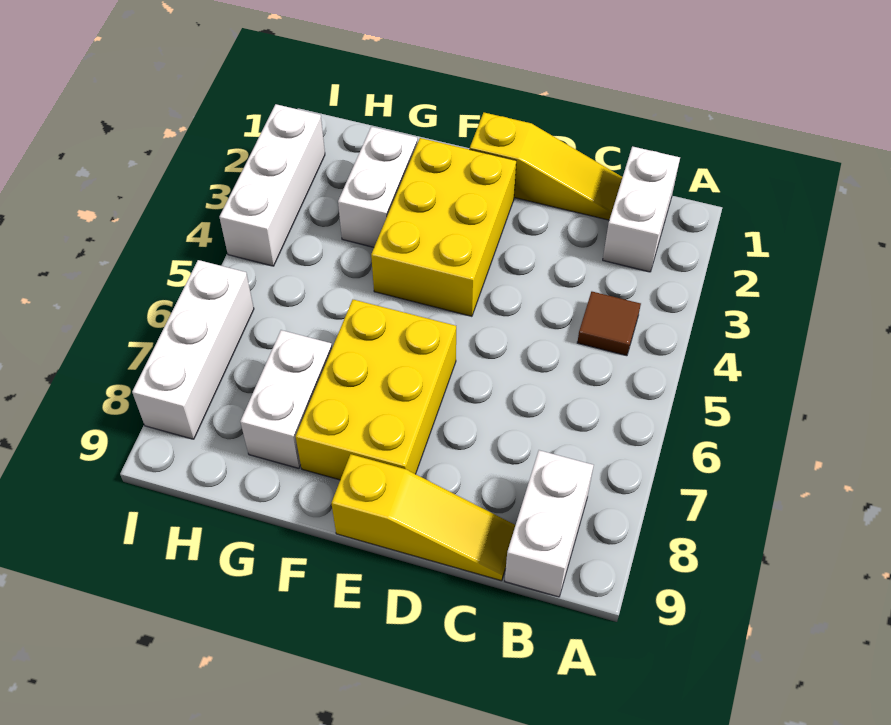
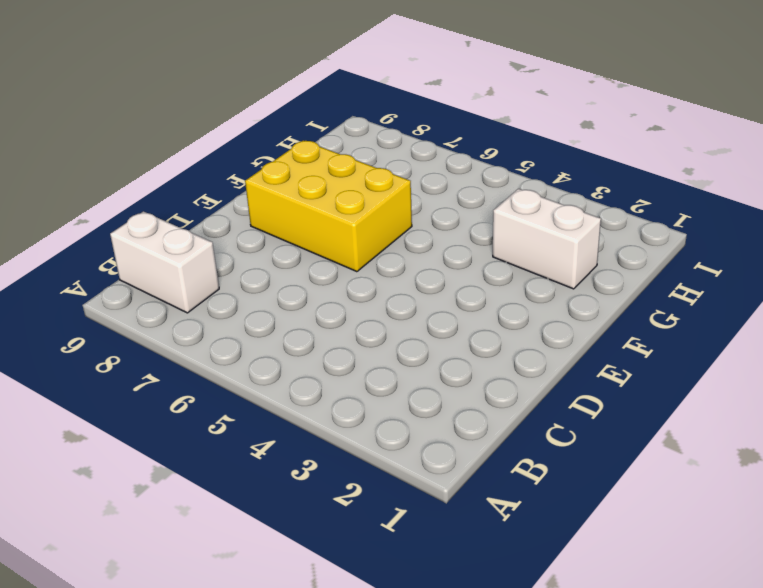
none -> white brick B1:B2 level 1
none -> brown tile B4 level 1

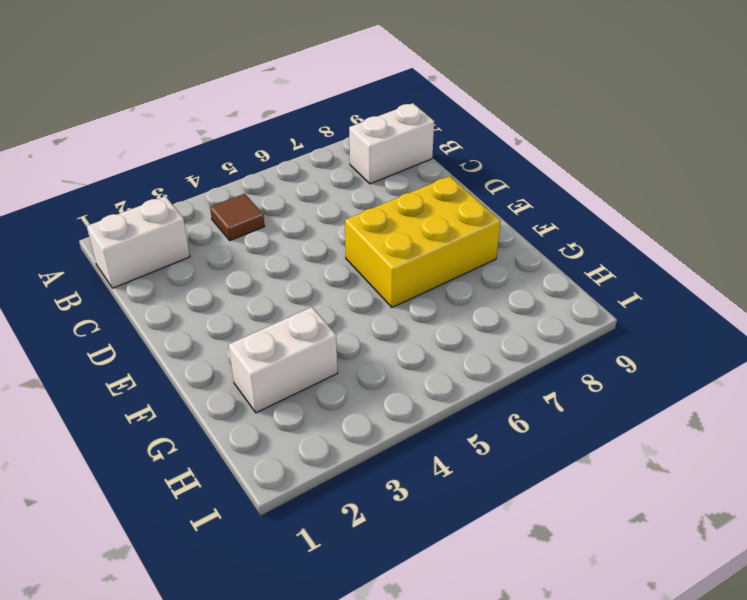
none -> yellow slope C1:E1 level 1 top E
none -> yellow slope C9:E9 level 1 top E

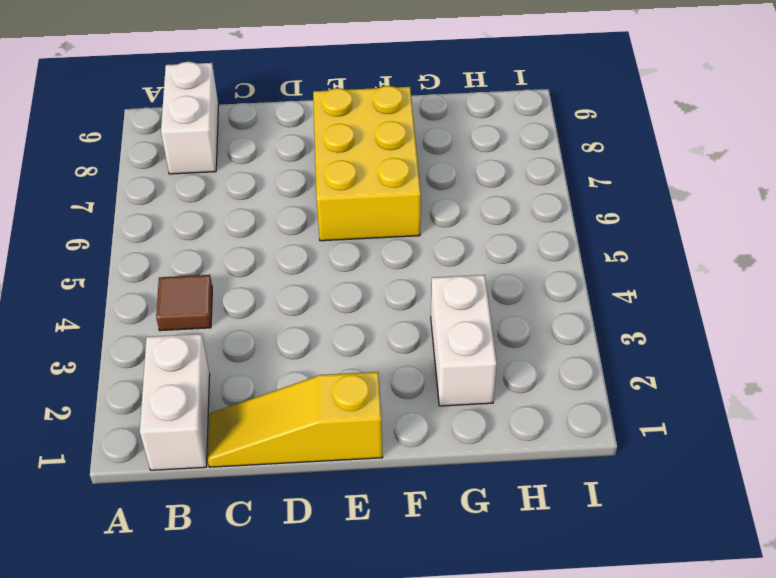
none -> yellow slope C9:E9 level 1 top E
none -> yellow brick E2:F4 level 1

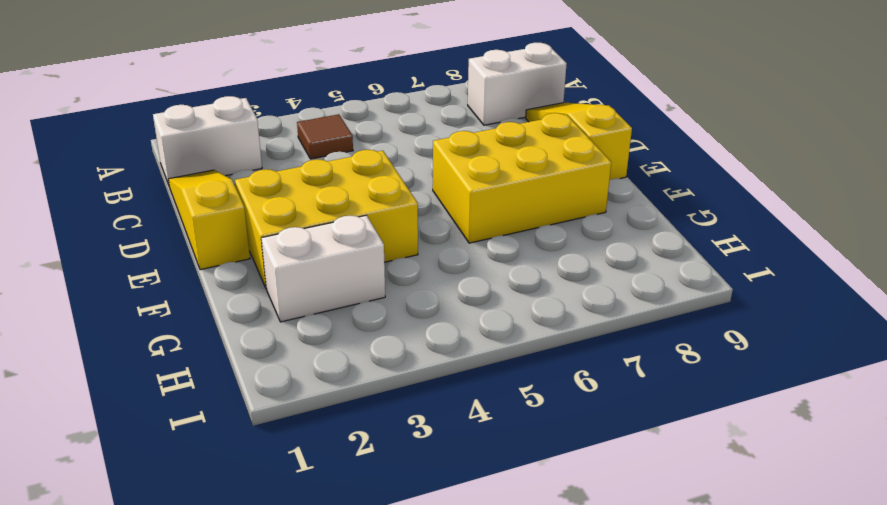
none -> white brick G7:G8 level 1
none -> white brick I2:I4 level 1

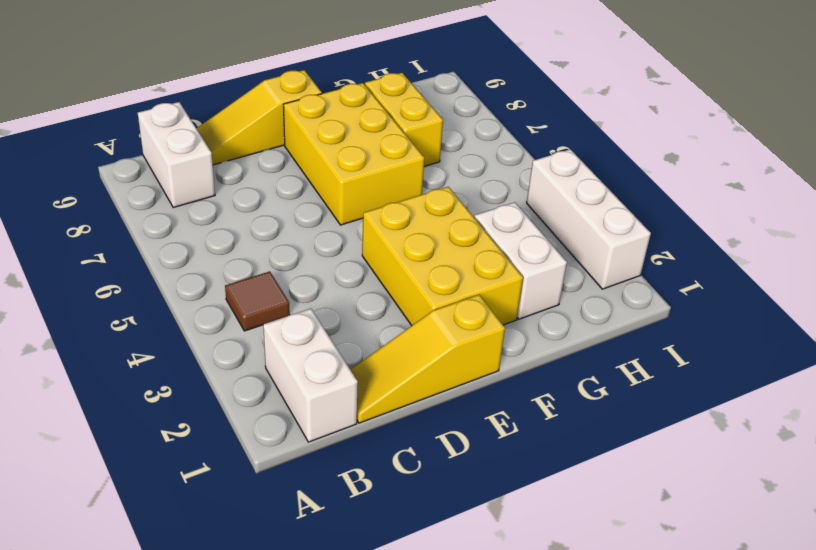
yellow brick G7:G8 level 1 -> white brick G7:G8 level 1
none -> white brick I6:I8 level 1

